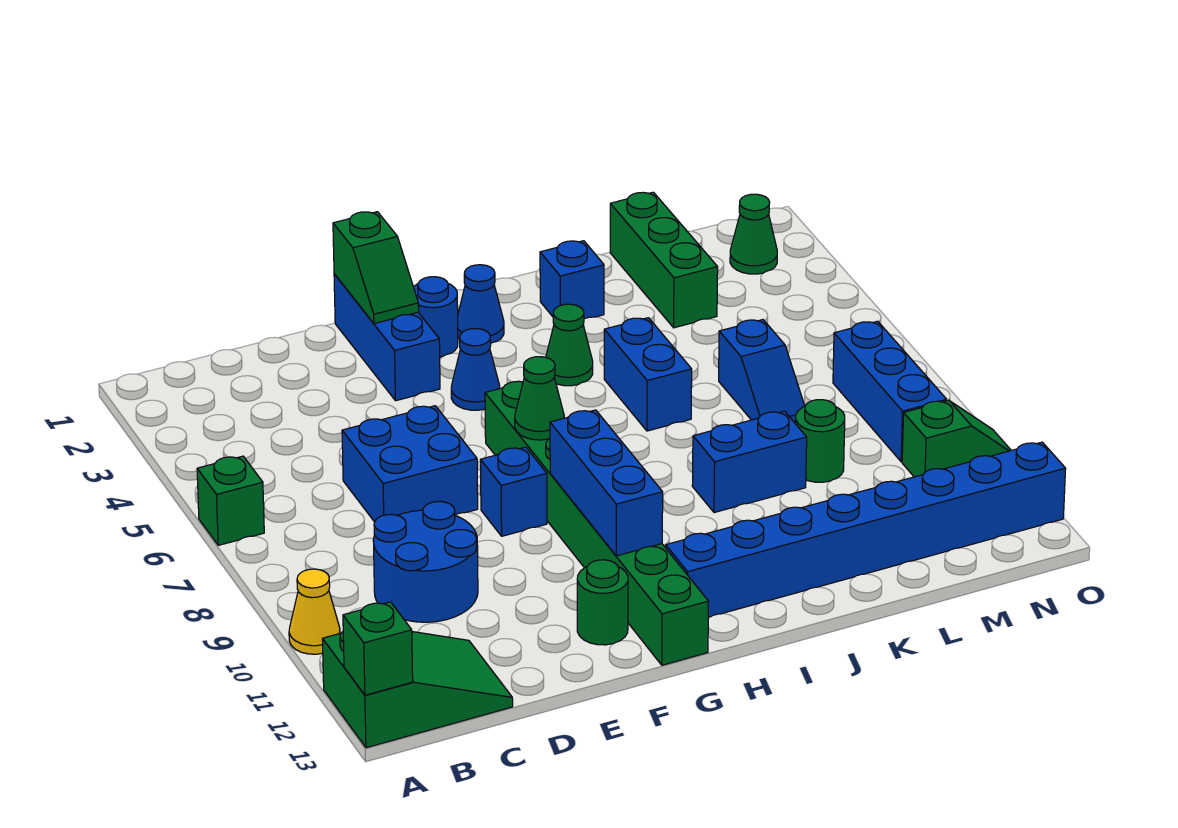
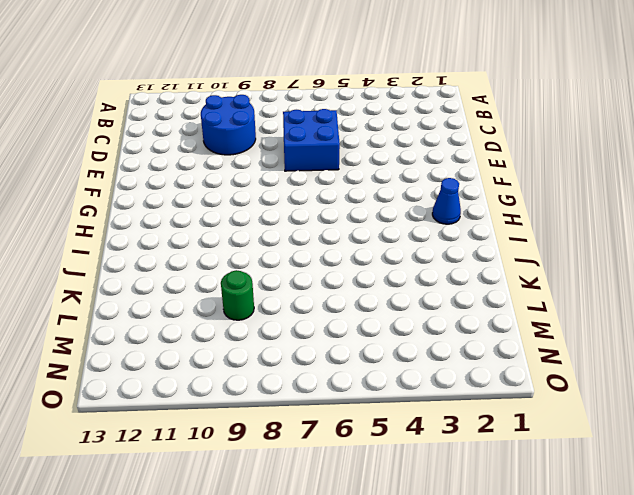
none -> green brick A6 level 1
none -> yellow cone A10 level 1
none -> green slope A12:C13 level 1 top A

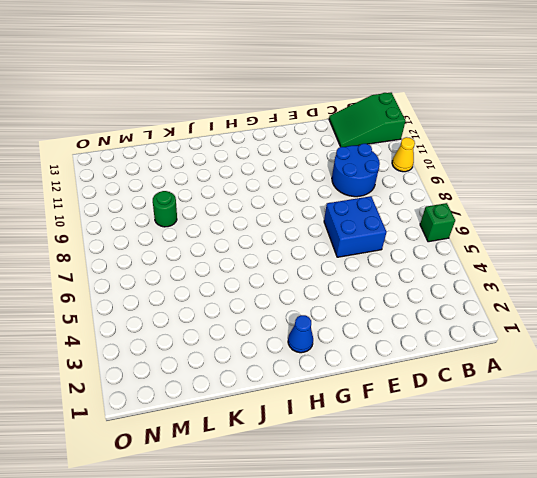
none -> blue brick F1:F3 level 1
none -> blue brick F8 level 1
none -> green round brick F12 level 1

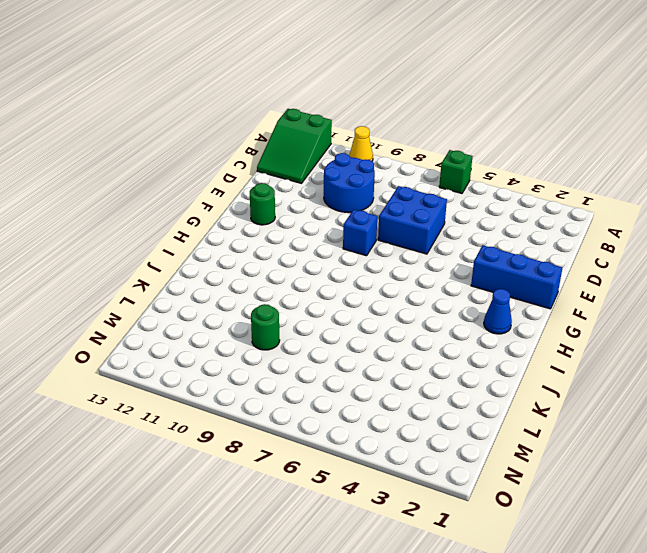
none -> blue round brick G2 level 1
none -> blue cone G4 level 1
none -> green brick G6:G13 level 1

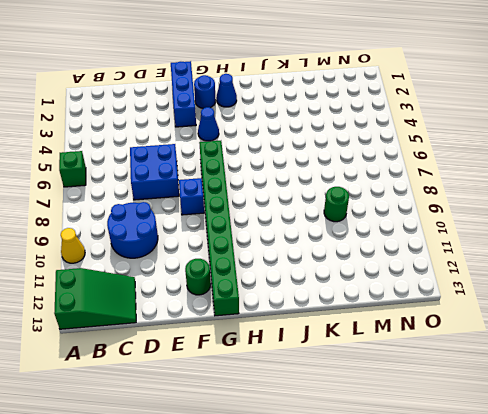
none -> blue brick H12:O12 level 1
none -> green cone I4 level 1
none -> blue brick J2 level 1

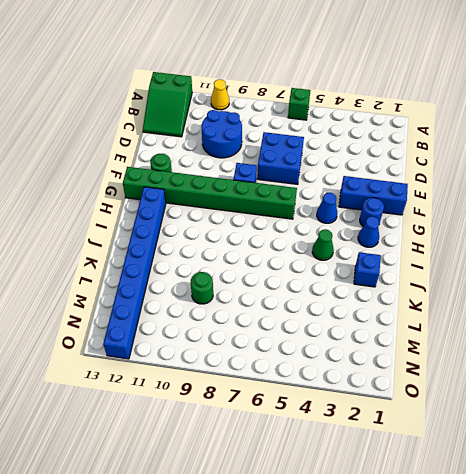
none -> blue brick J5:J6 level 1
none -> blue brick J9:K9 level 1
none -> green brick L1:L3 level 1

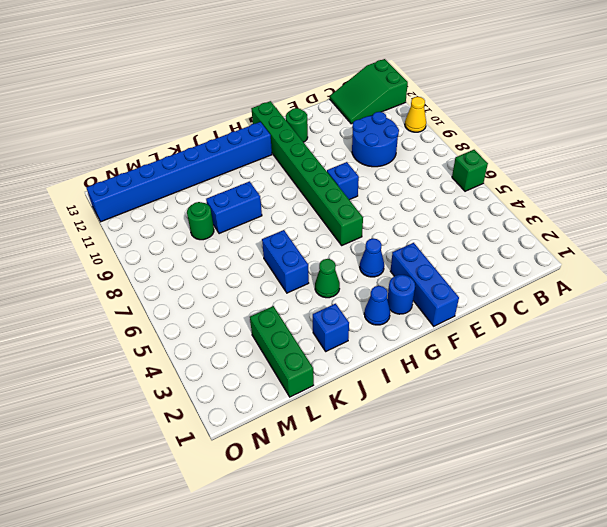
none -> blue brick D6:E7 level 1
none -> blue slope L6:L7 level 1 top 6
none -> green cone N2 level 1

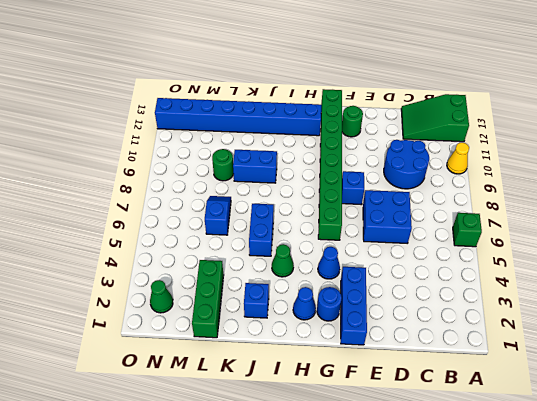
none -> blue brick N7:N9 level 1
none -> green slope N10:O10 level 1 top N
none -> green brick A13 level 2

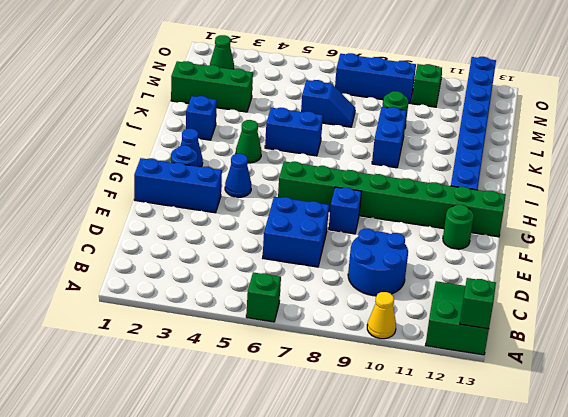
none -> green slope F1:F2 level 2 top 1
none -> green cone G7 level 2
none -> blue brick G9:G11 level 2

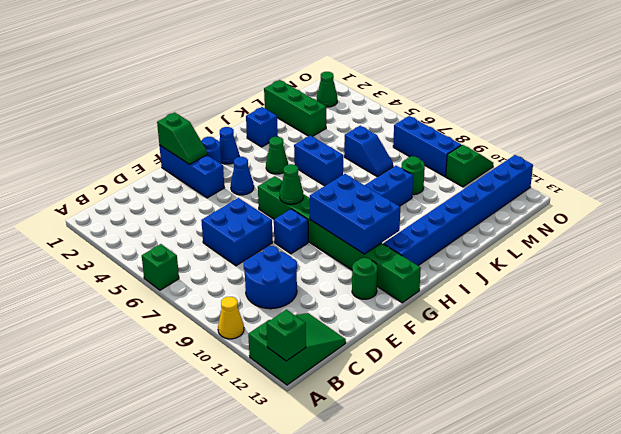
blue brick G9:H11 level 2 -> blue brick G9:G11 level 2

